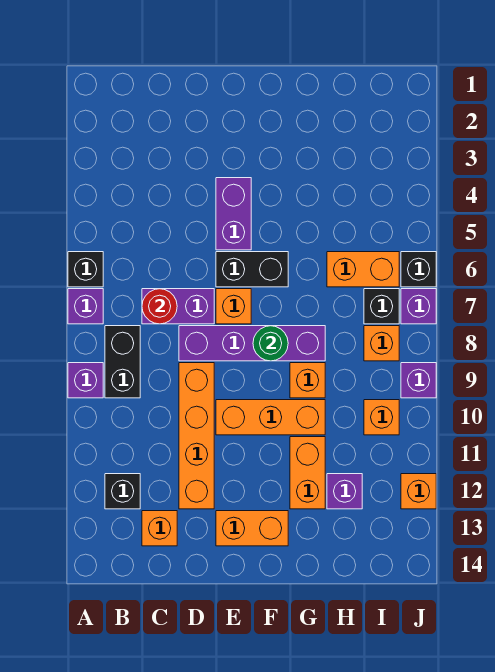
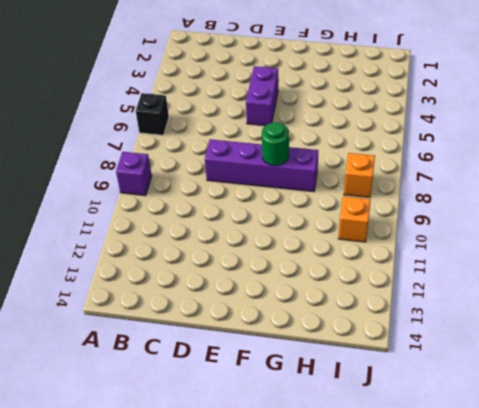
none -> purple brick A7 level 1
none -> black brick B8:B9 level 1
none -> black brick B12 level 1

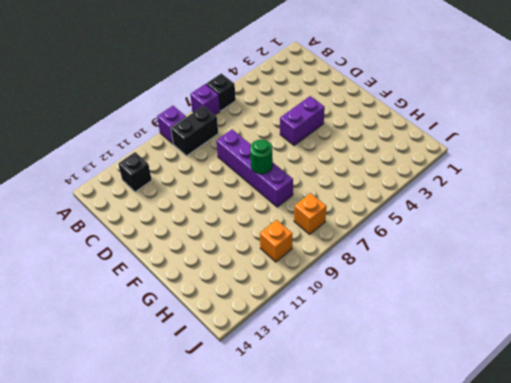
none -> purple brick C7:D7 level 1
none -> orange brick C13 level 1
none -> orange brick D9:D12 level 1

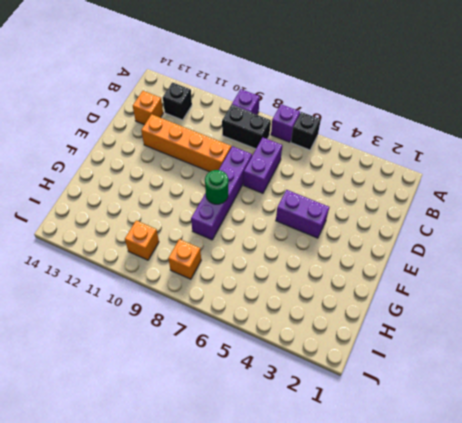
none -> black brick E6:F6 level 1
none -> orange brick E7 level 1
none -> orange brick E10:G10 level 1

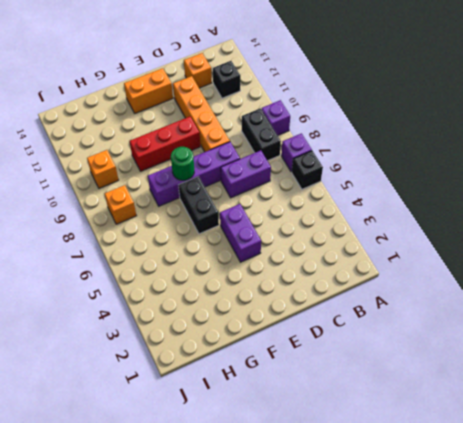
red brick E10:G10 level 1 -> orange brick E10:G10 level 1
black brick F6:F7 level 1 -> black brick E6:F6 level 1
none -> orange brick E7 level 1
none -> orange brick G9 level 1
none -> orange brick G11:G12 level 1

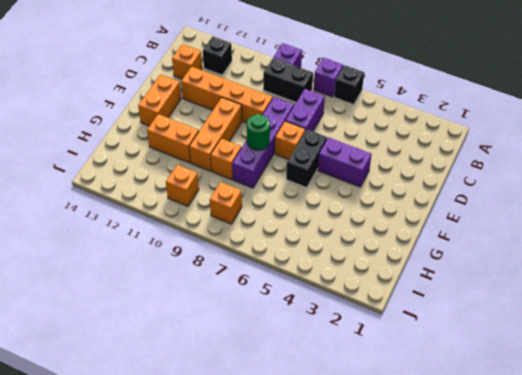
none -> orange brick H6:I6 level 1
none -> purple brick H12 level 1
none -> black brick I7 level 1

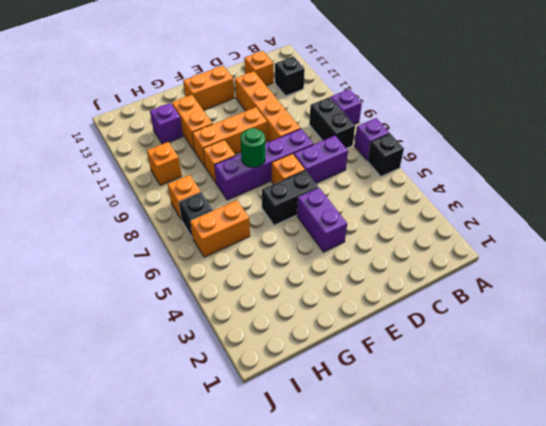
none -> black brick J6 level 1
none -> purple brick J7 level 1
none -> purple brick J9 level 1

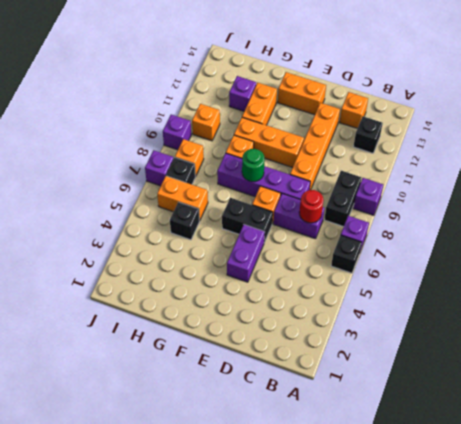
black brick H5 level 1 -> black brick J6 level 1
none -> orange brick J12 level 1

